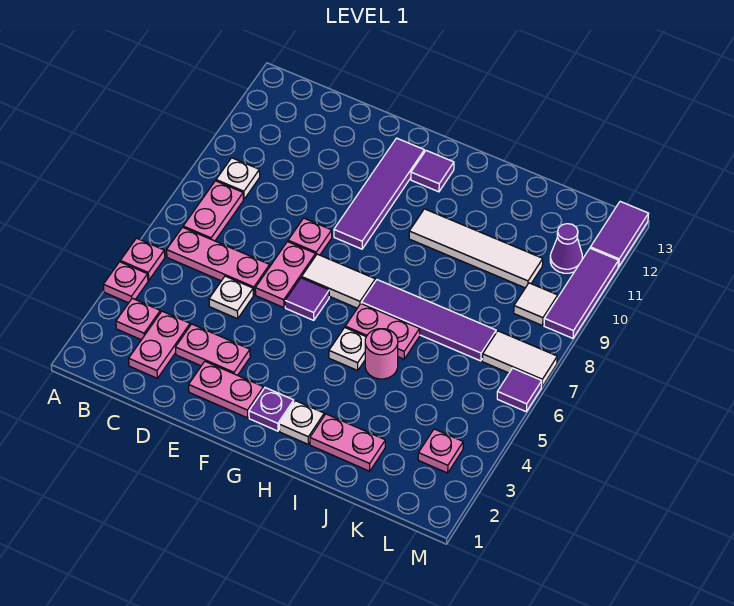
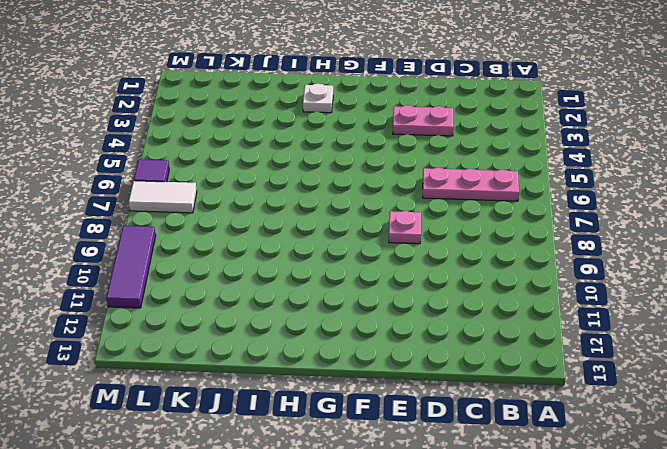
none -> pink plate A4 level 1
none -> pink plate A5 level 1
none -> pink plate B3 level 1
none -> pink plate B7:B8 level 1

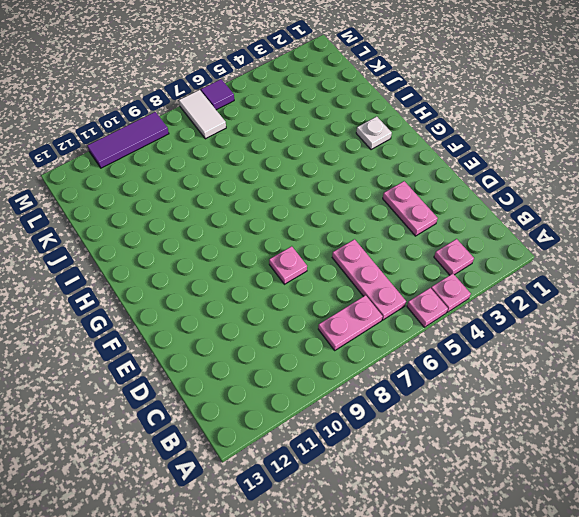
none -> white plate B9 level 1
none -> pink plate C2:C3 level 1
none -> white plate D5 level 1
none -> pink plate E2:F2 level 1

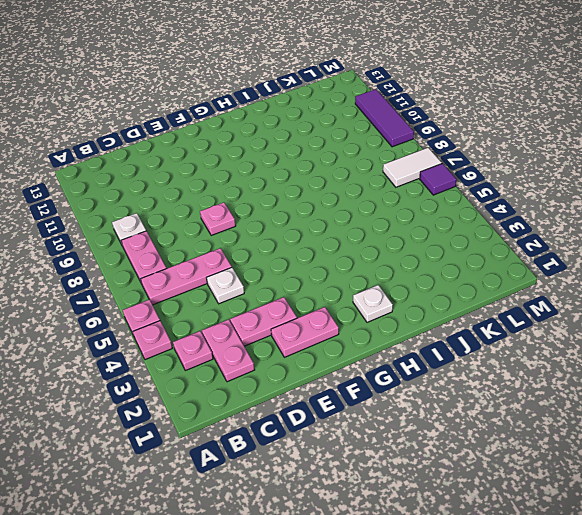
none -> pink plate E6:E7 level 1
none -> purple tile F6 level 1
none -> white tile F7:G7 level 1
none -> purple tile F9:F12 level 1

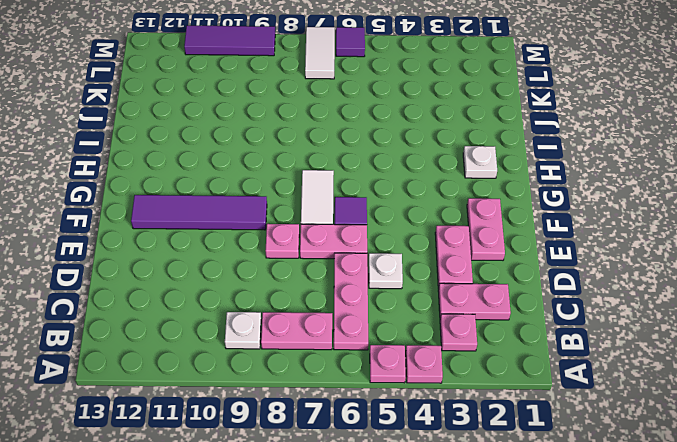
none -> purple plate G2 level 1
none -> purple tile G12 level 1
none -> white plate H5 level 1
none -> pink plate H6:I6 level 1

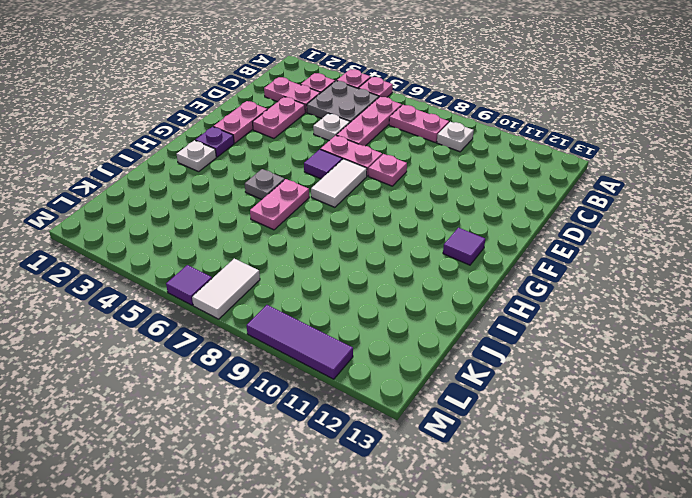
grey plate B4:C5 level 1 -> none
grey plate H5 level 1 -> white plate H5 level 1
none -> purple tile F9:F12 level 1
none -> purple tile H7:K7 level 1
none -> white tile H10:K10 level 1
none -> pink plate I2:J2 level 1

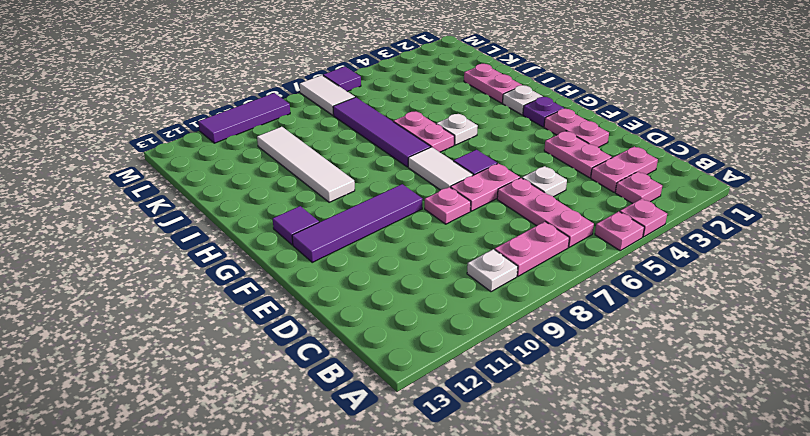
none -> pink round brick I5 level 1
none -> pink plate L3 level 1
none -> white tile L9 level 1
none -> purple cone L11 level 1

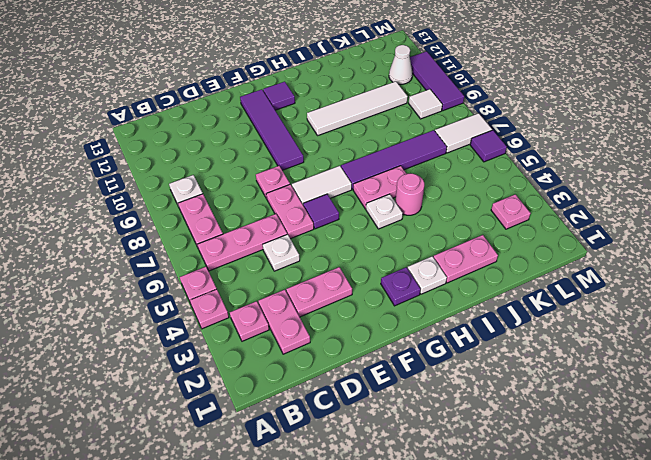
white cone L11 level 1 -> purple cone L11 level 1
none -> pink plate E2:F2 level 1
none -> purple tile M12:M13 level 1

